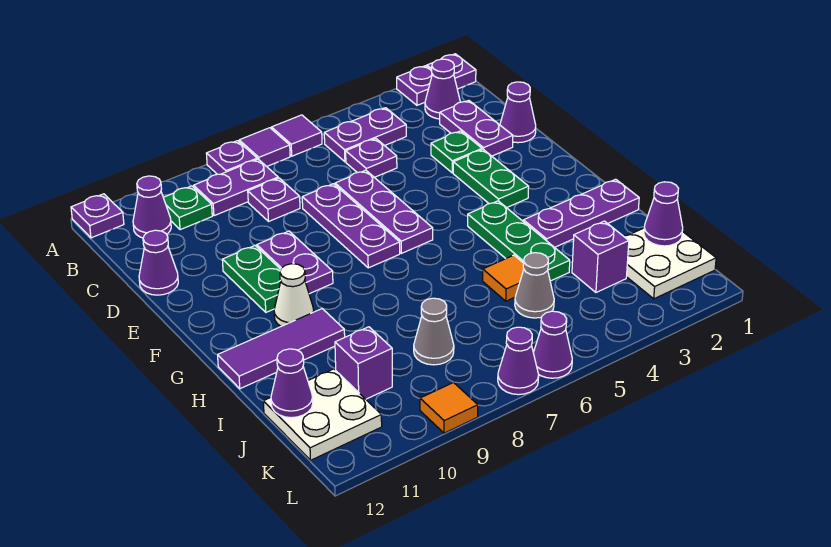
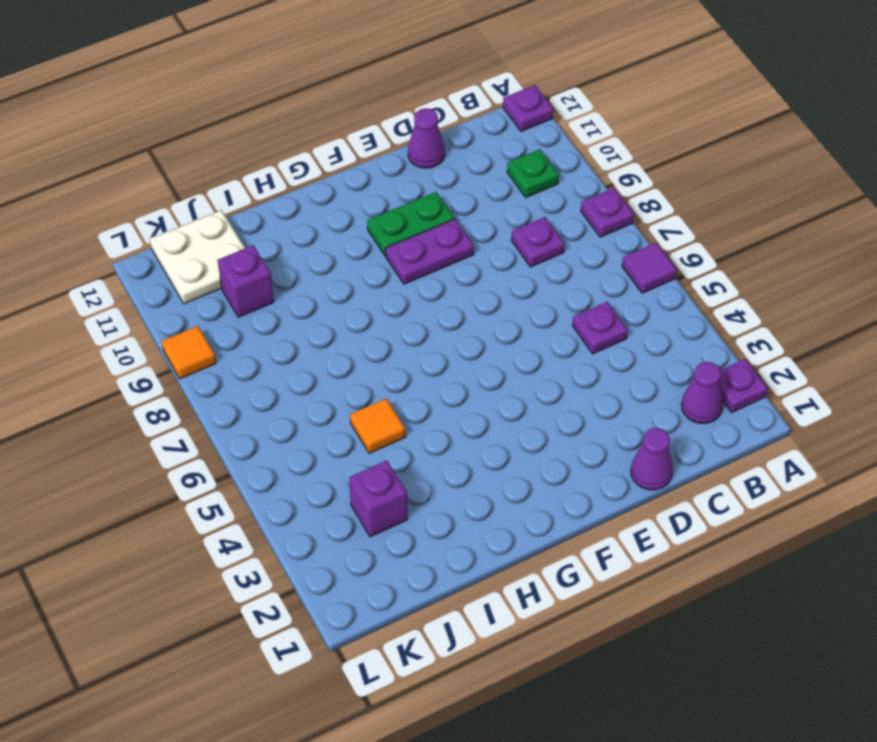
none -> purple plate A1 level 1
none -> purple tile A7 level 1
none -> purple plate B4:B5 level 1
none -> purple plate B8:B9 level 1

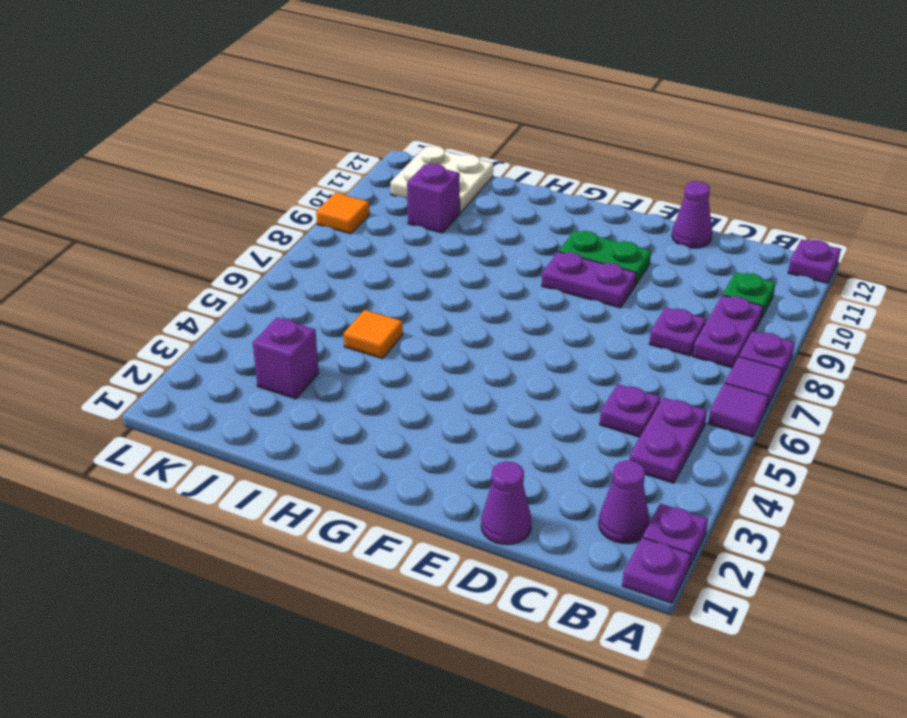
none -> purple cone B11 level 1
none -> purple plate C2:D2 level 1
none -> green plate D3 level 1
none -> purple plate D6:F6 level 1

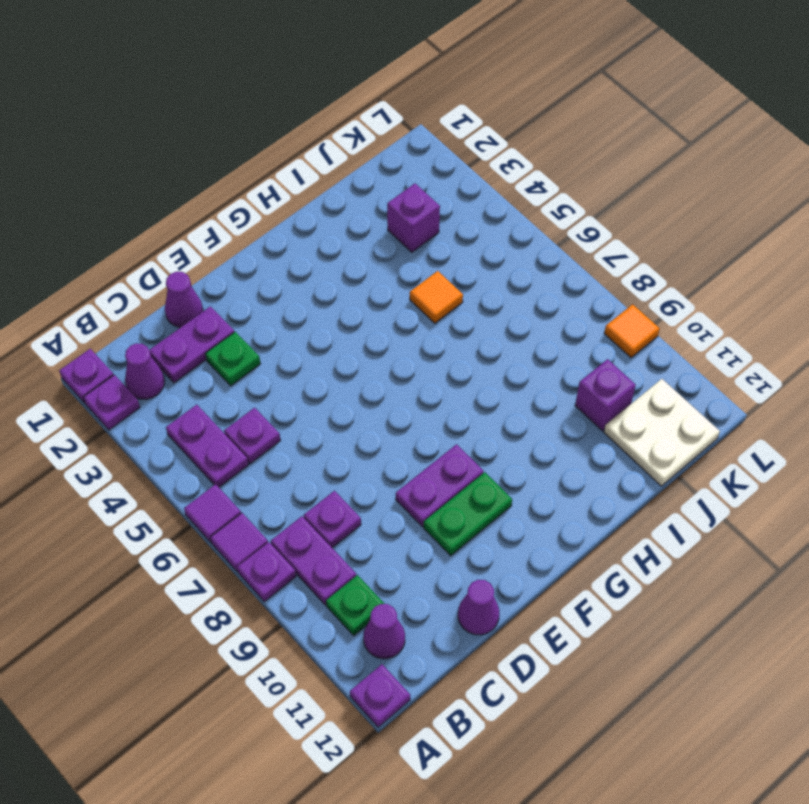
none -> purple plate D6:F6 level 1
none -> purple plate D7:F7 level 1
none -> green plate E3:F3 level 1
none -> green plate G4:I4 level 1

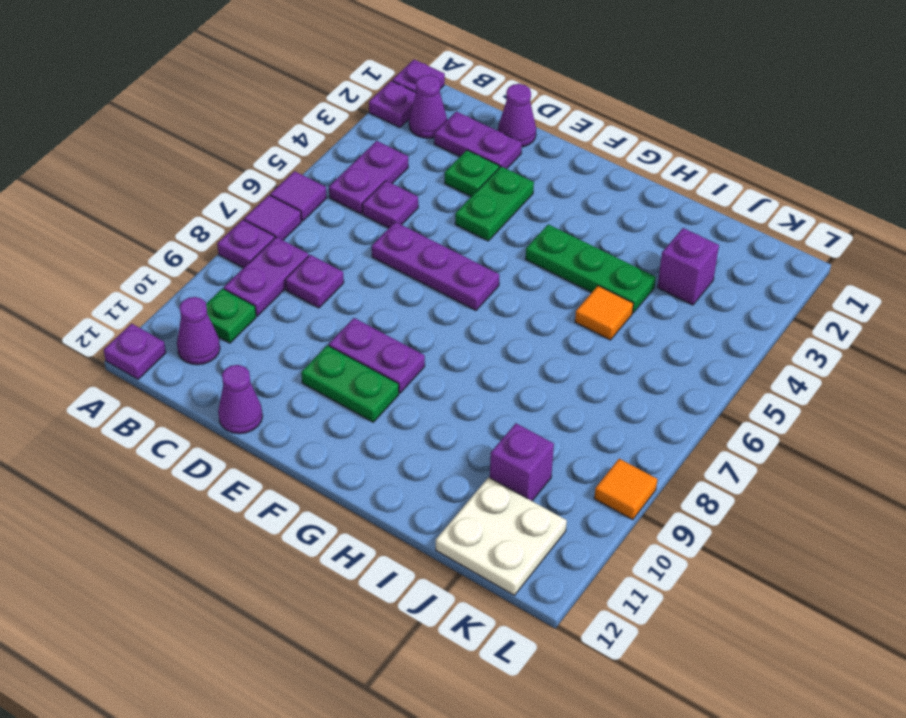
green plate E3:E4 level 1 -> green plate E3:F3 level 1
none -> purple plate D7:F7 level 1
none -> white cone G10 level 1
none -> purple plate H1:H3 level 1
none -> purple tile H10:H12 level 1

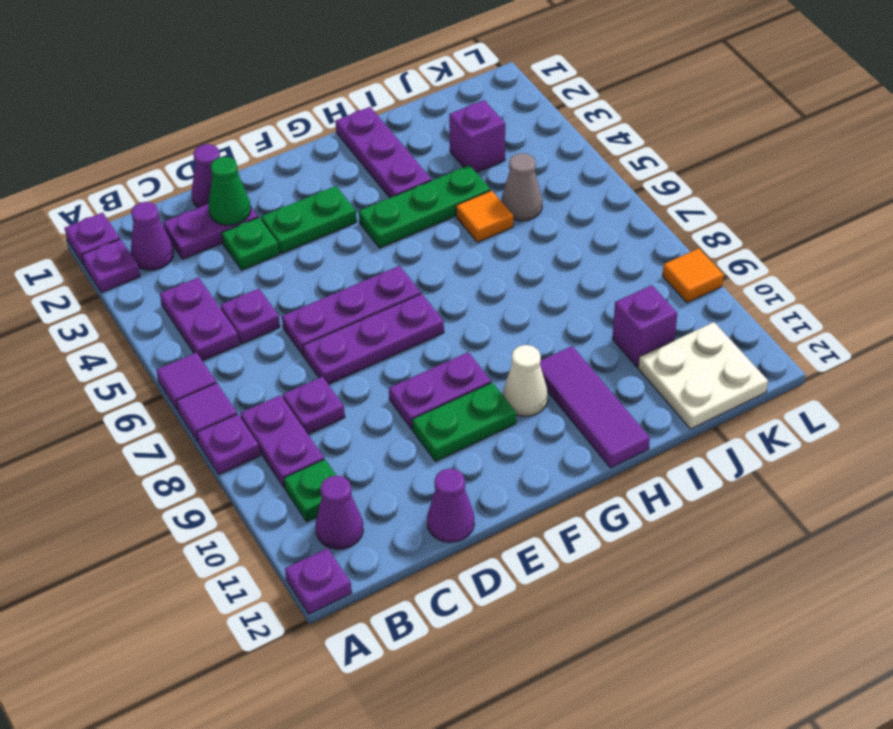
green cone D2 level 2 -> none
none -> white plate J1:K2 level 1
none -> grey cone J8 level 1
none -> purple cone L6 level 1
none -> purple cone L7 level 1

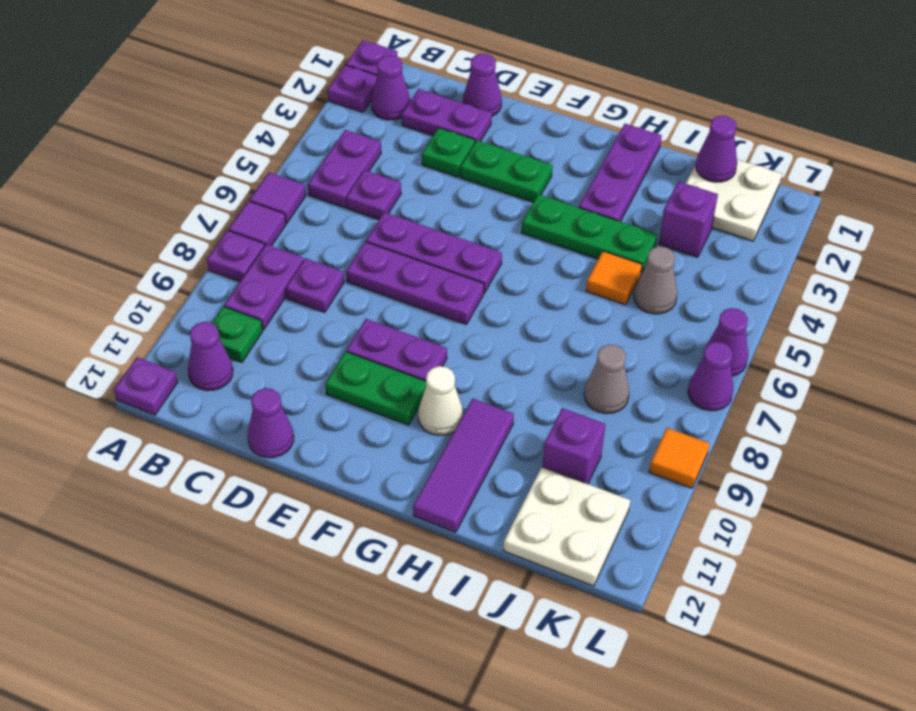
none -> purple cone J12 level 2

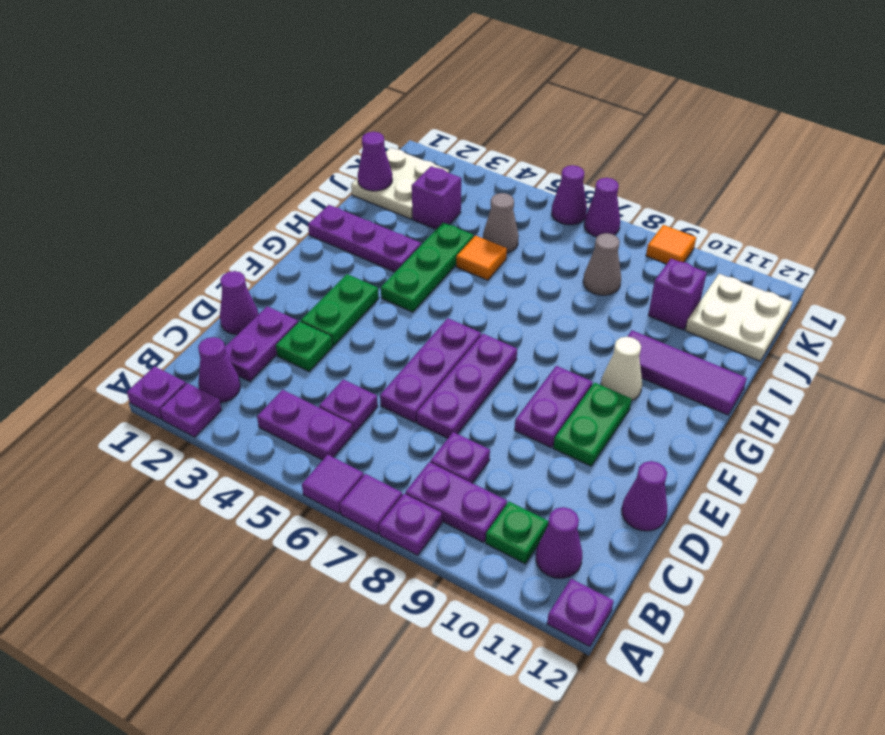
none -> purple cone J12 level 2

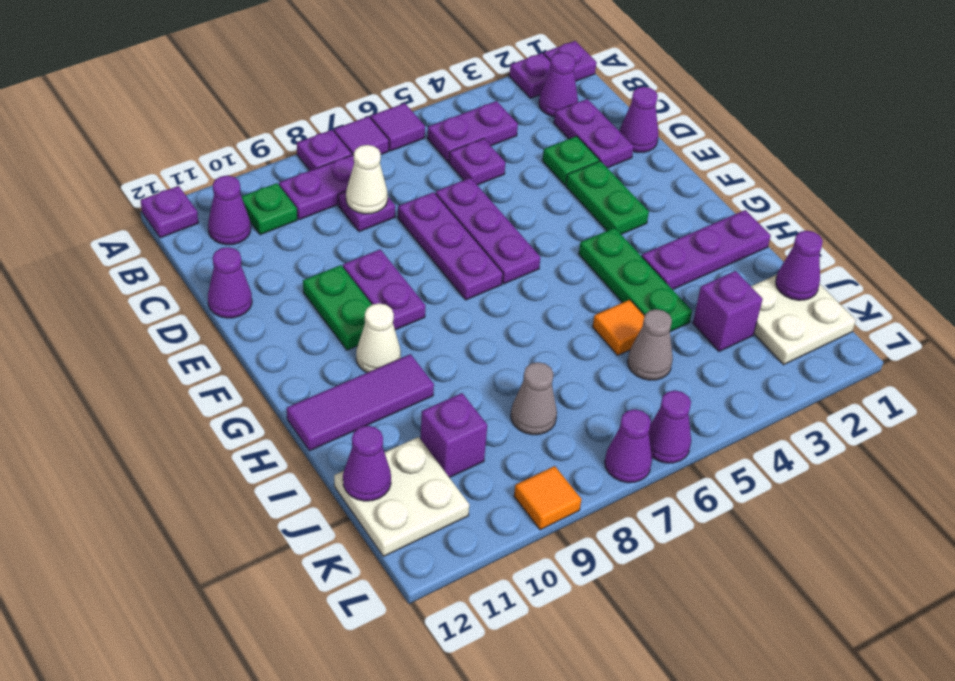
white cone C8 level 2 -> none

